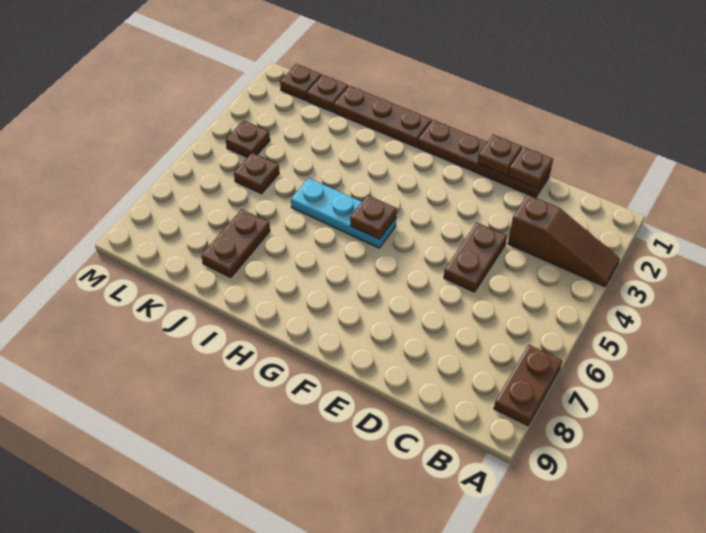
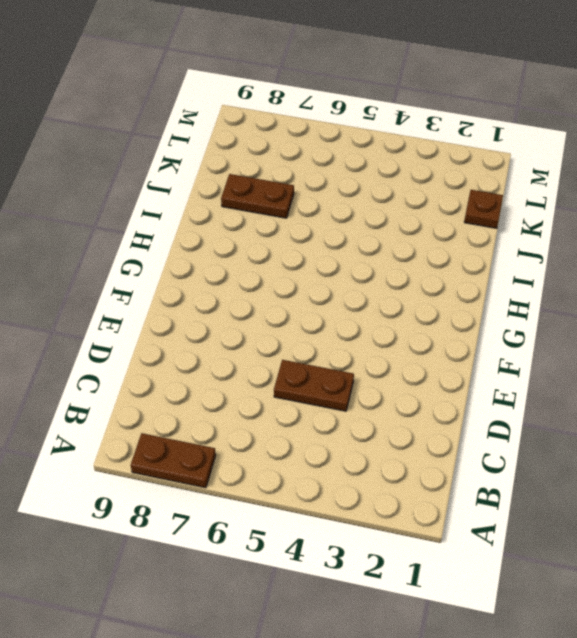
none -> brown slope A3:C3 level 1 top C
none -> brown plate D1:G1 level 1
none -> cyan plate G5:I5 level 1

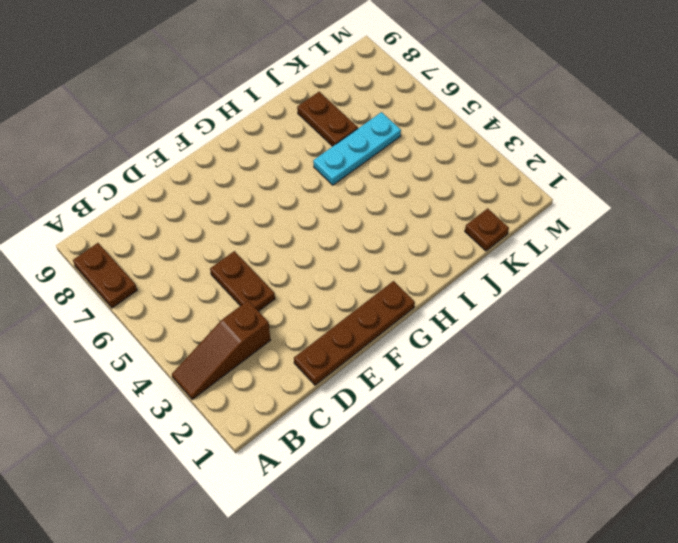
cyan plate I6:K6 level 1 -> cyan plate G5:I5 level 1
none -> brown plate H1:J1 level 1
none -> brown plate K5 level 1
none -> brown plate L1 level 1

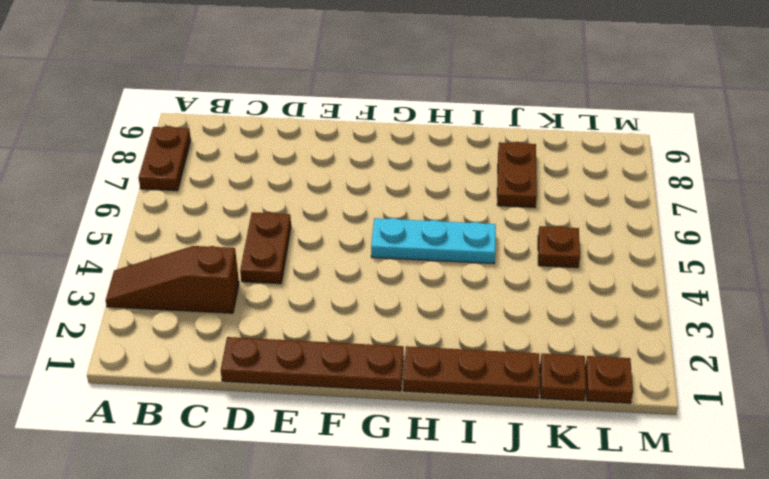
none -> brown plate L4 level 1
none -> brown plate D1 level 2
none -> brown plate E1 level 2

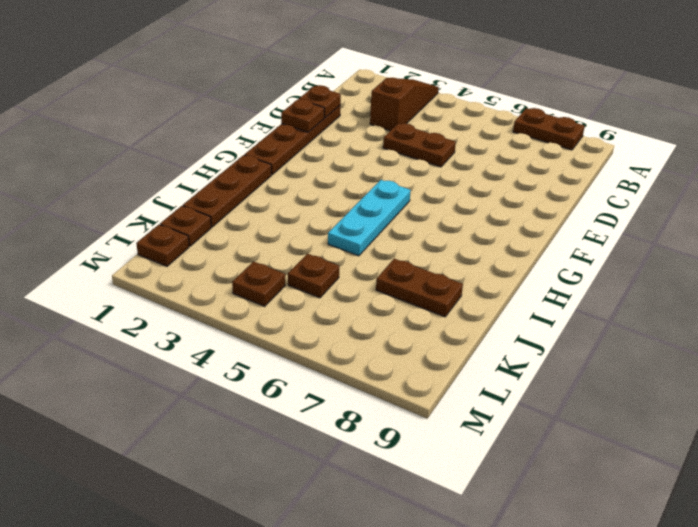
none -> brown plate G5 level 2

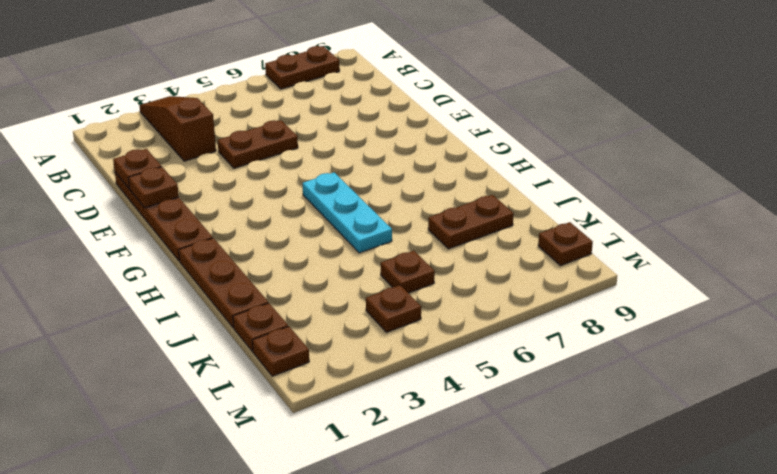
brown plate L9 level 1 -> brown plate G5 level 2

